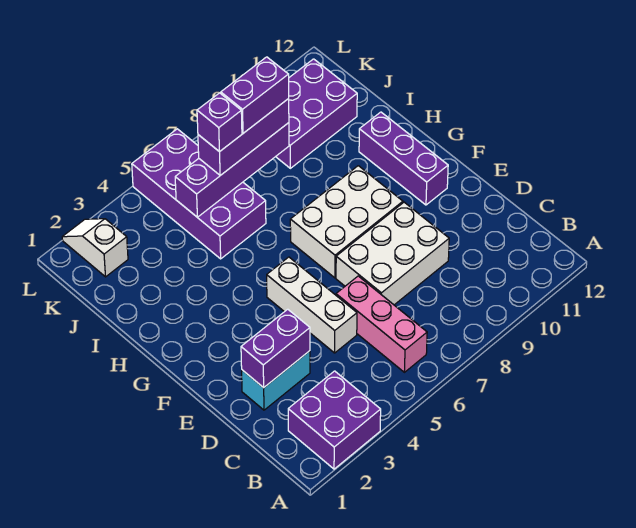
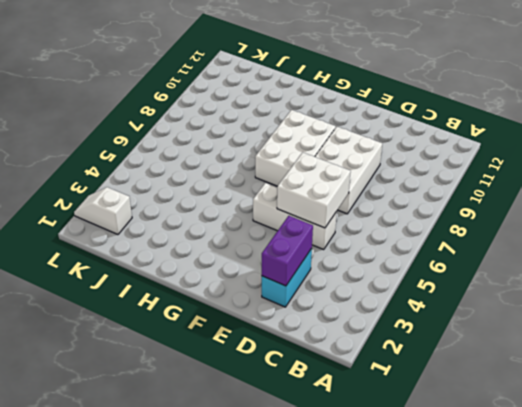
white brick D5:E6 level 2 -> none
none -> purple brick A2:B3 level 1
none -> pink brick B6:D6 level 1
none -> purple brick F11:H11 level 1

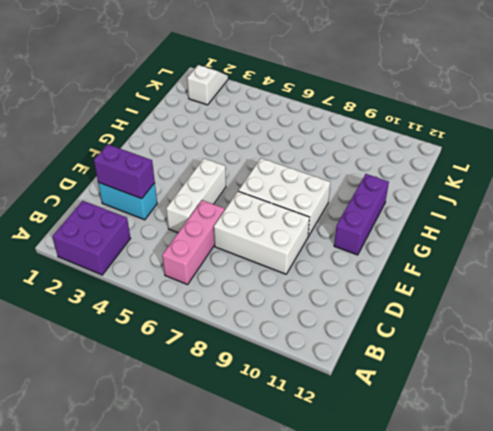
none -> purple brick I5:L6 level 1
none -> purple brick J9:K11 level 1
none -> purple brick J5:J8 level 2

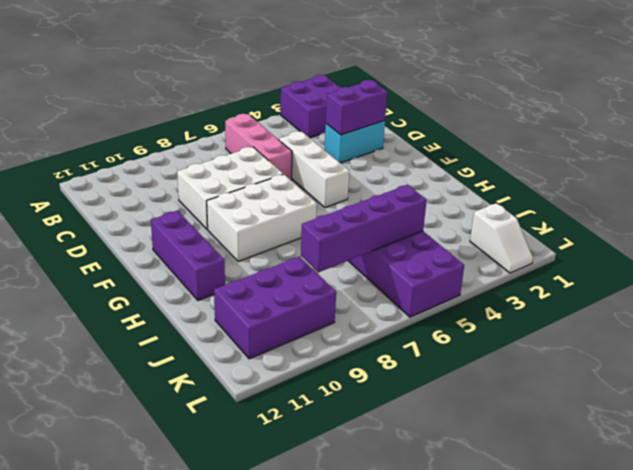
none -> purple brick J6:J8 level 3
none -> purple brick J6 level 4
none -> purple brick J7:J8 level 4

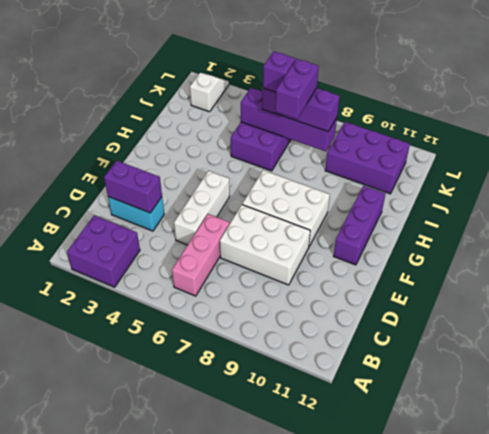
purple brick I7:J7 level 4 -> purple brick J7:J8 level 4

